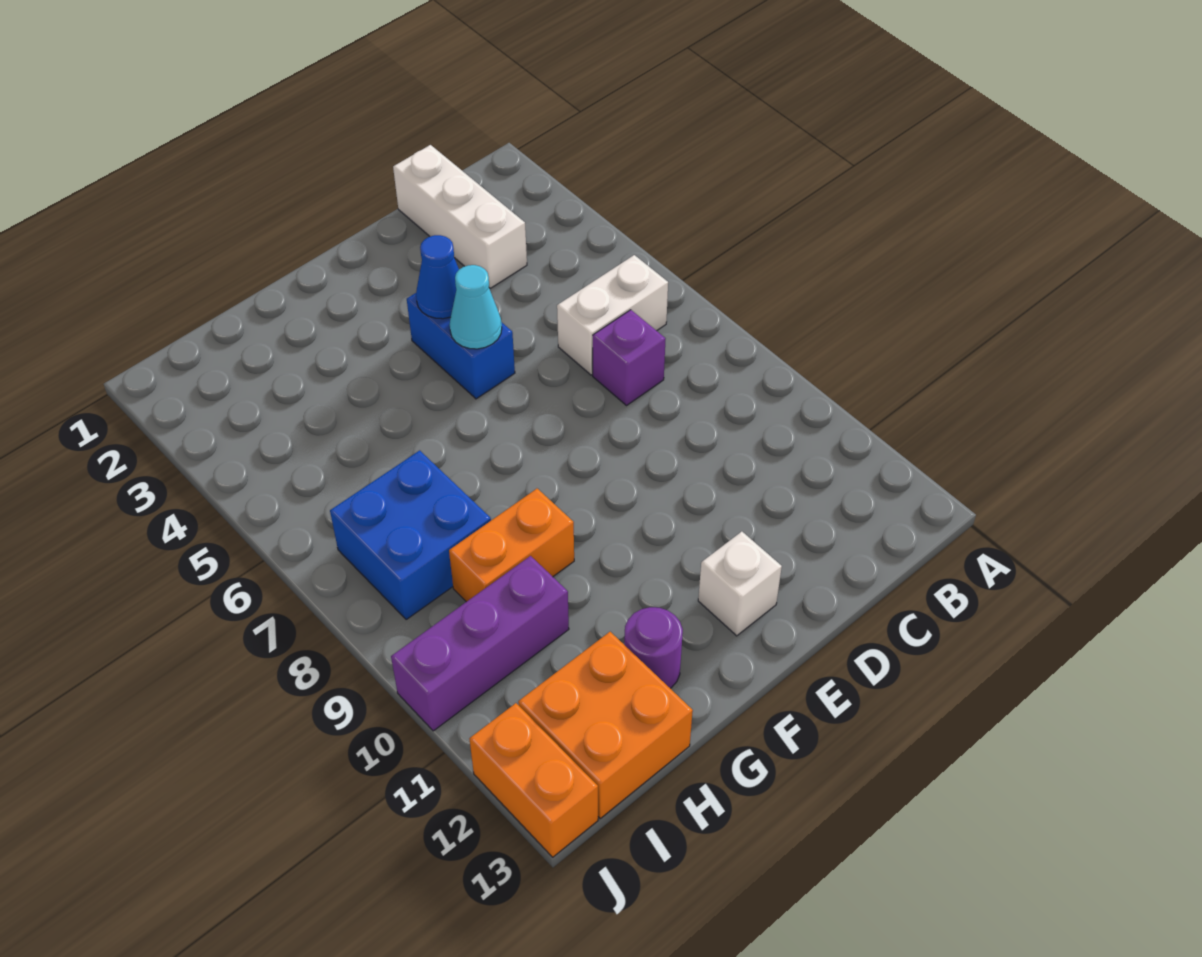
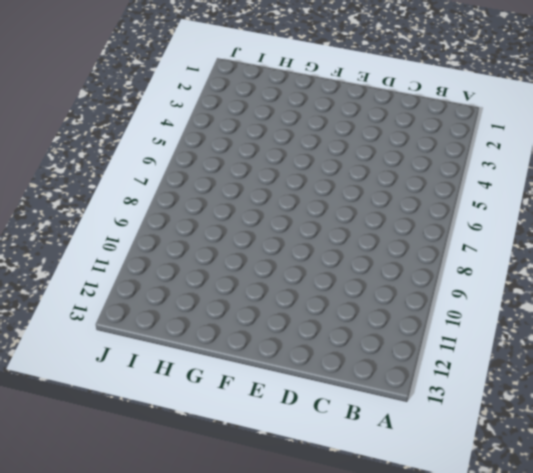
none -> white brick B6:C6 level 1
none -> white brick C1:C3 level 1
none -> purple brick C7 level 1

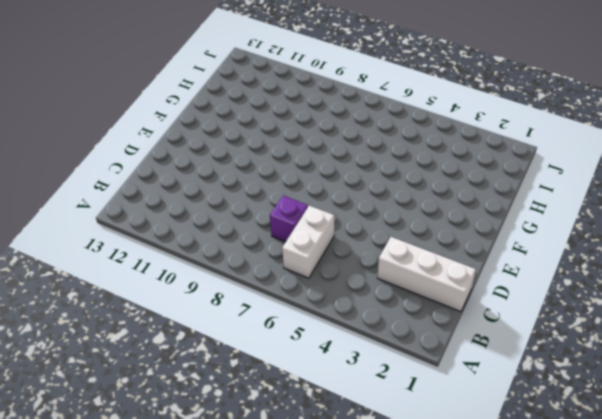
none -> blue brick E4:E5 level 1
none -> white brick E12 level 1
none -> orange brick G9:H9 level 1

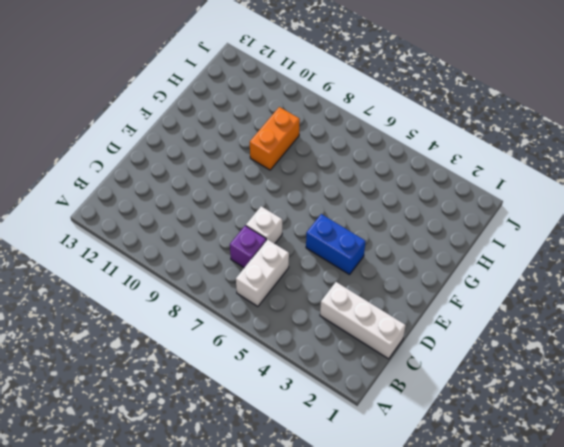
white brick D7 level 1 -> white brick E12 level 1
none -> purple round brick G12 level 1
none -> blue brick H7:I8 level 1
none -> purple brick H10:J10 level 1

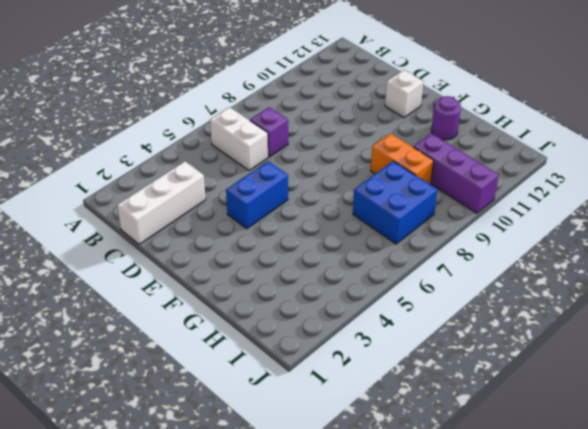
none -> orange brick H12:I13 level 1
none -> orange brick J12:J13 level 1
none -> blue cone E4 level 2

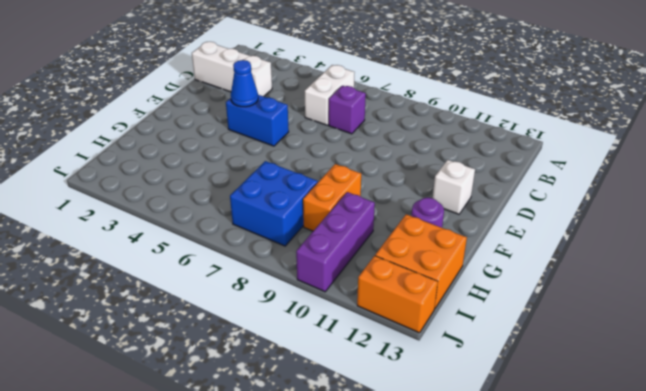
none -> cyan cone E5 level 2

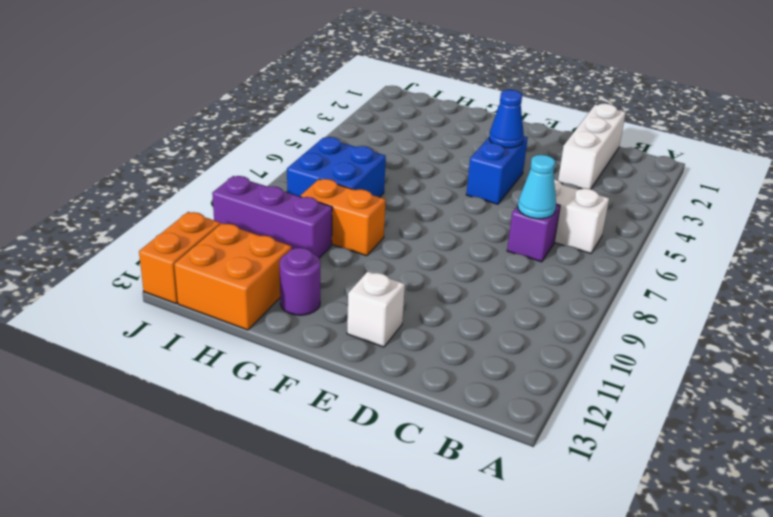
cyan cone C7 level 2 -> cyan cone E5 level 2

